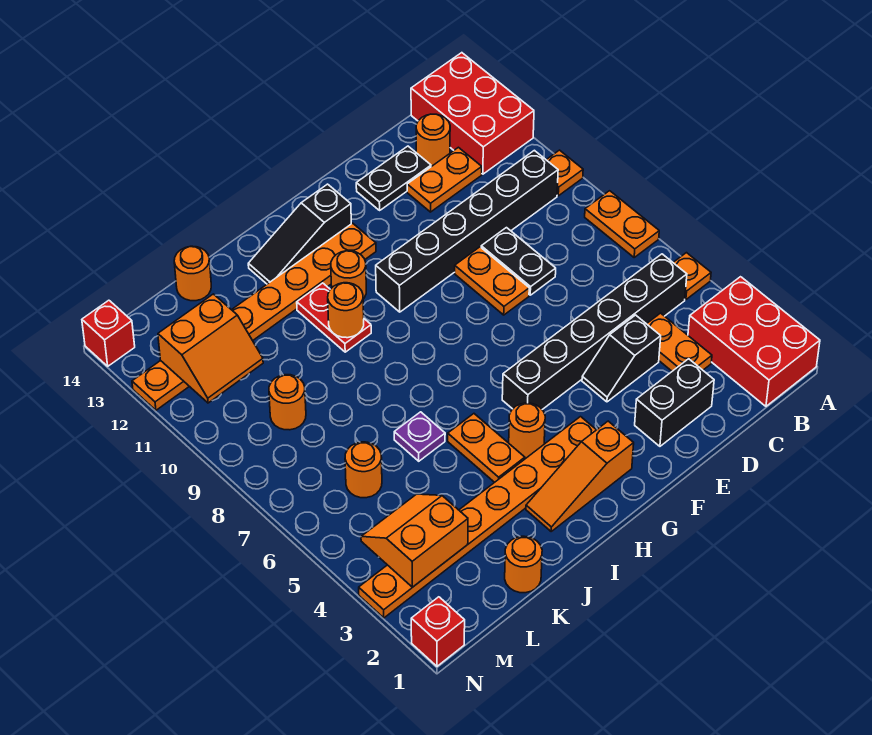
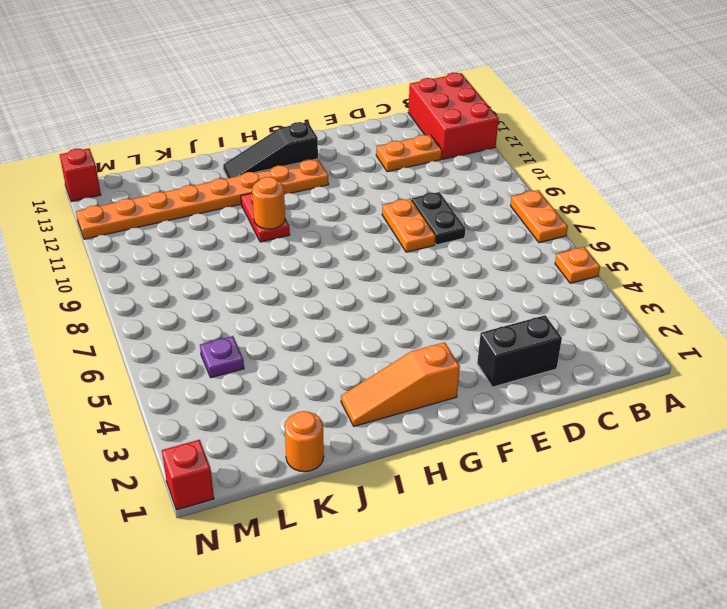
purple plate L5 level 1 -> purple plate J6 level 1
none -> red brick A1:B3 level 1
none -> orange plate A10 level 1
none -> black brick B5:G5 level 1
none -> black brick B10:G10 level 1

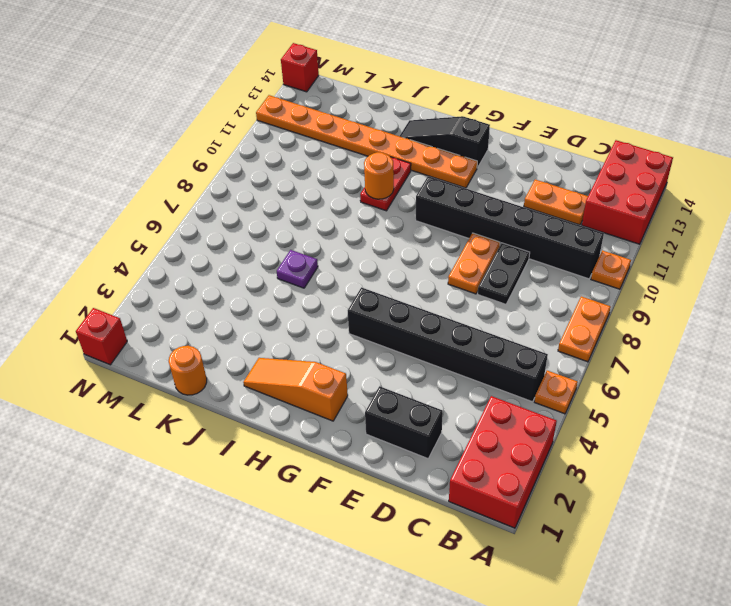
none -> orange plate C3:C4 level 1
none -> orange round brick C13 level 1
none -> black slope D4:E4 level 1 top D
none -> black plate D13:E13 level 1

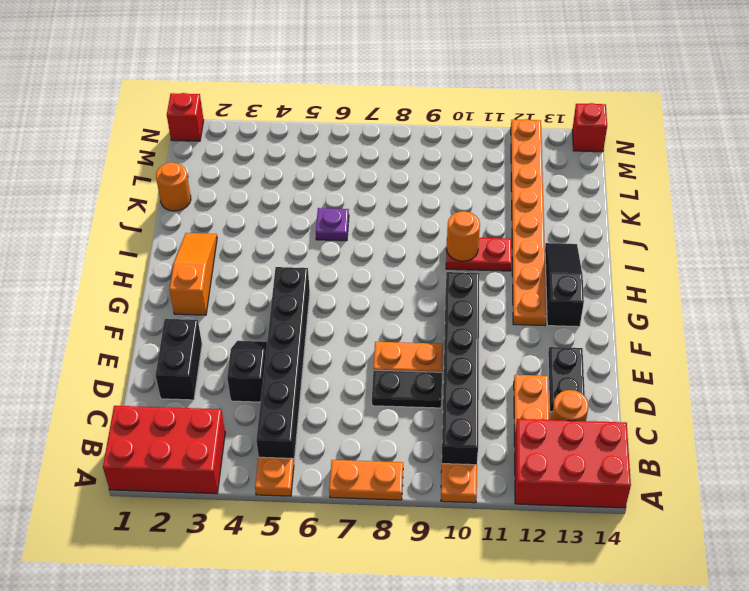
none -> orange plate C3:C4 level 1
none -> orange plate G3:N3 level 1
none -> orange round brick H4 level 1
none -> orange round brick H11 level 1

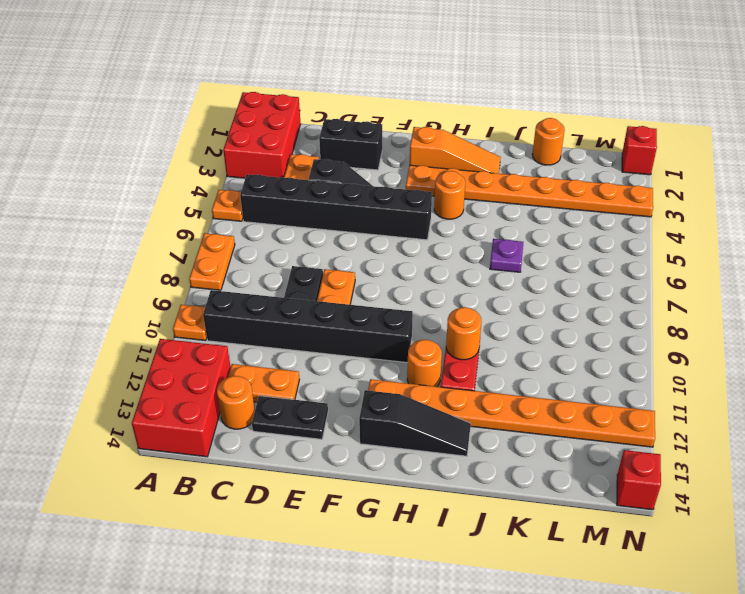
none -> orange plate I4:I5 level 1
none -> orange round brick K14 level 1
none -> orange round brick L6 level 1
none -> orange round brick L9 level 1

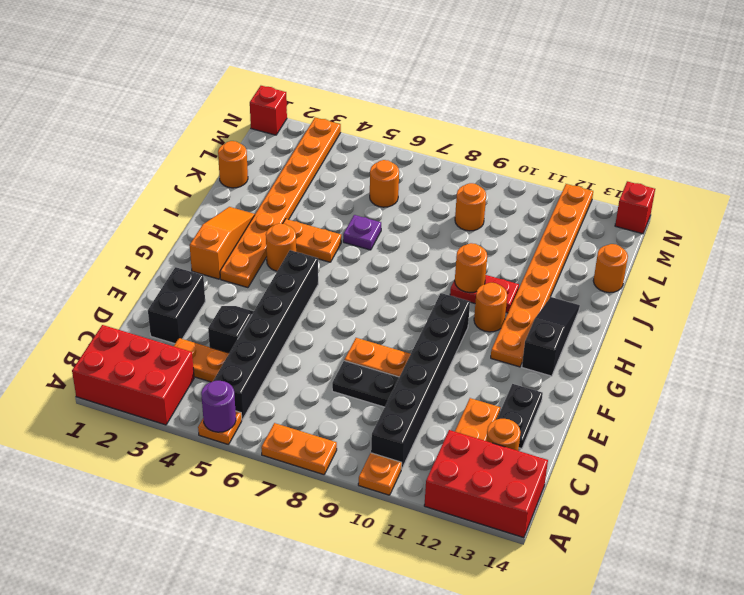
purple round brick A5 level 2 -> none
none -> orange slope L3:M4 level 2 top 3
none -> orange slope L11:M12 level 2 top 12

